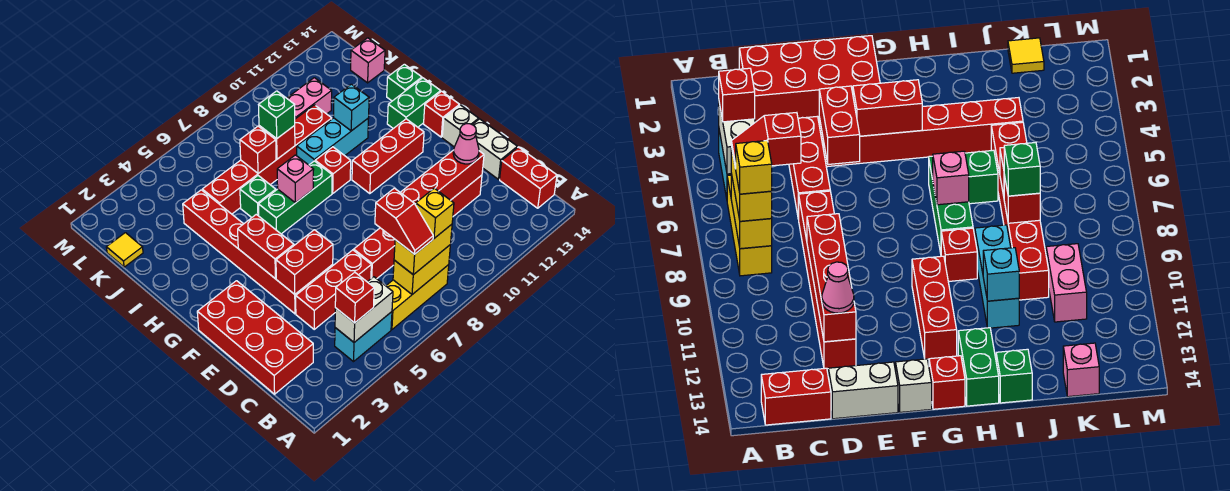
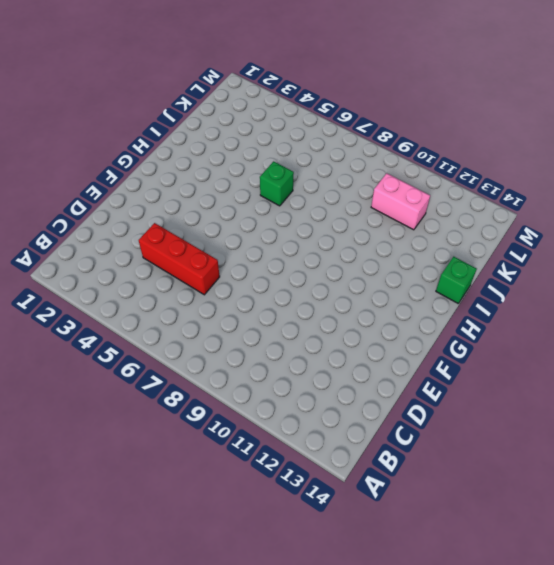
none -> cyan brick B4:B5 level 1
none -> yellow brick B6:B8 level 1
none -> red brick B14:C14 level 1
none -> red brick C1:F2 level 1

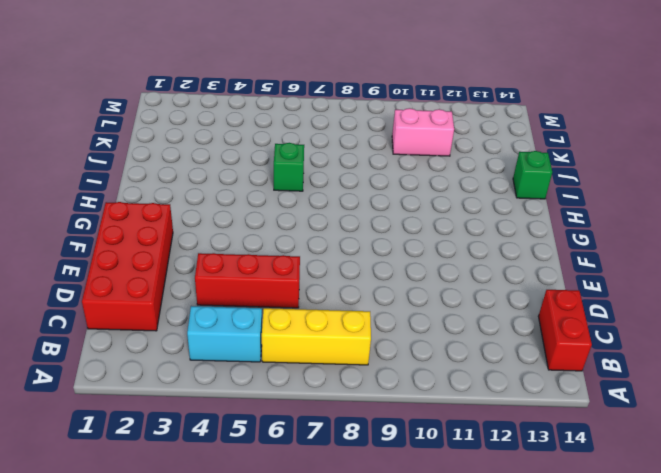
none -> red brick D7:D12 level 1
none -> white brick D14:E14 level 1
none -> red brick E4:J4 level 1
none -> white brick F14 level 1

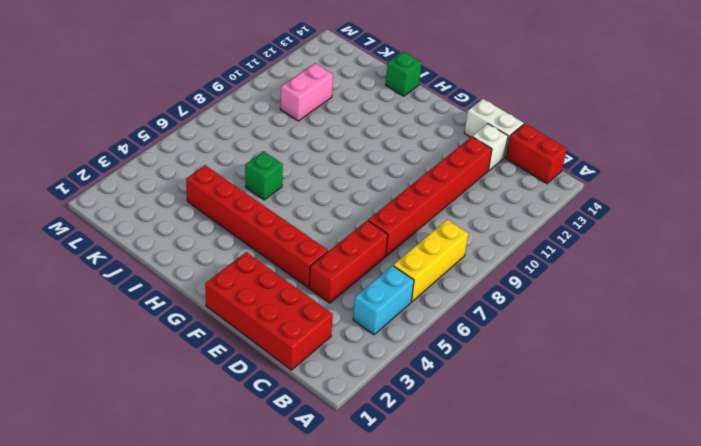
white brick D13 level 1 -> white brick F14 level 1
none -> red brick G10:G12 level 1
none -> red brick G14 level 1
none -> green brick H6:H8 level 1
none -> red brick H9 level 1

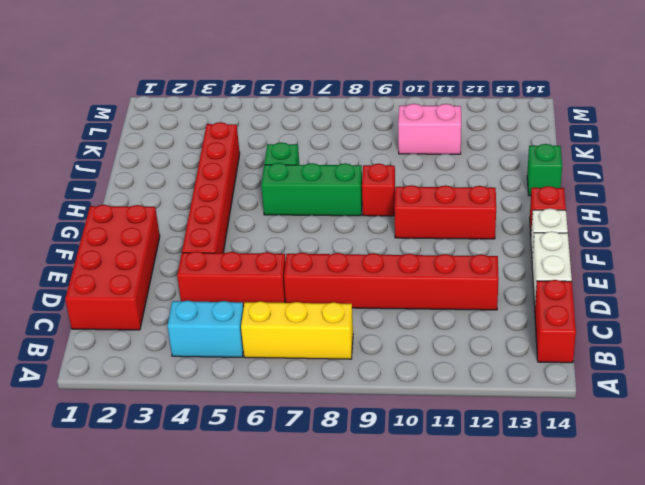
none -> green brick H13:H14 level 1
none -> cyan brick I9:I11 level 1
none -> red brick J5:J10 level 1
none -> yellow tile K1 level 1

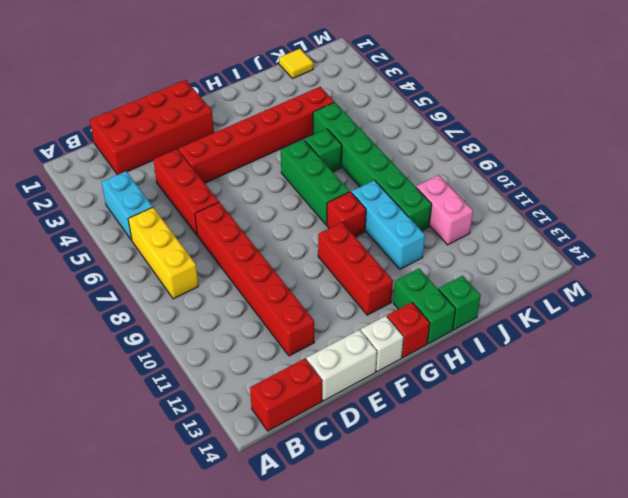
green brick J5:J10 level 1 -> red brick J5:J10 level 1
none -> pink brick K14 level 1
none -> white brick B4:B5 level 2
none -> yellow brick B7:B8 level 2
none -> red brick D9:D12 level 2

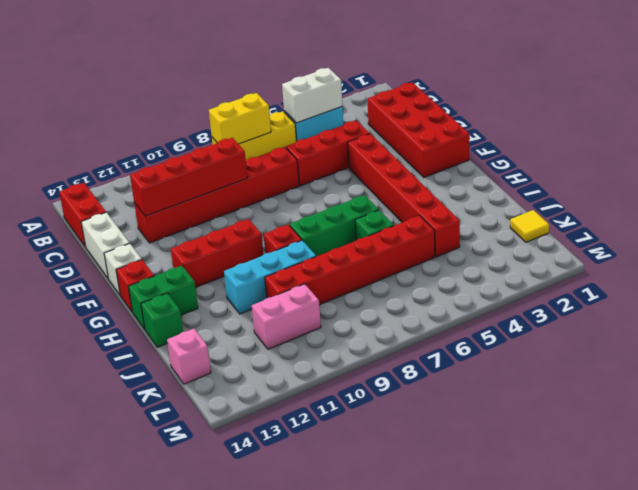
none -> red brick E4:E5 level 2
none -> red brick F4:G4 level 2
none -> pink brick H7 level 2
none -> cyan brick I11 level 2

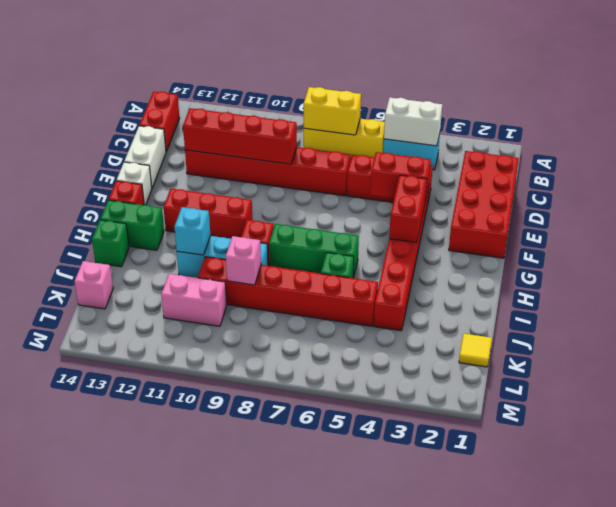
pink brick J9 level 2 -> pink brick H7 level 2
none -> red brick J7 level 2
none -> red brick J8 level 2
none -> red brick B4 level 3
none -> yellow brick B7:B8 level 3

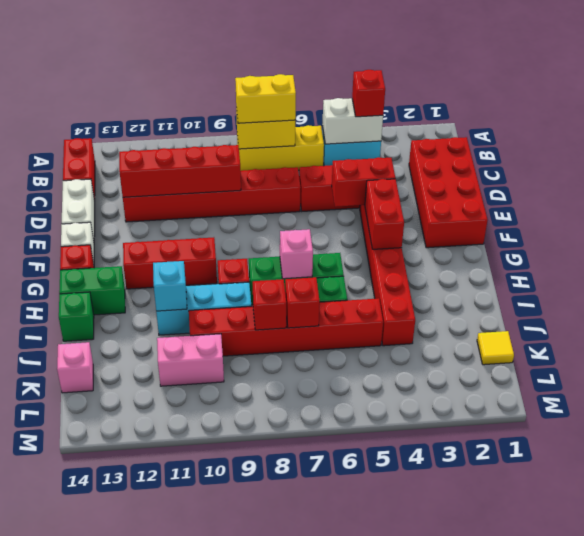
none -> pink cone D12 level 3
none -> green brick J8 level 3
none -> red slope B7:C7 level 4 top C
none -> yellow brick B8 level 4

